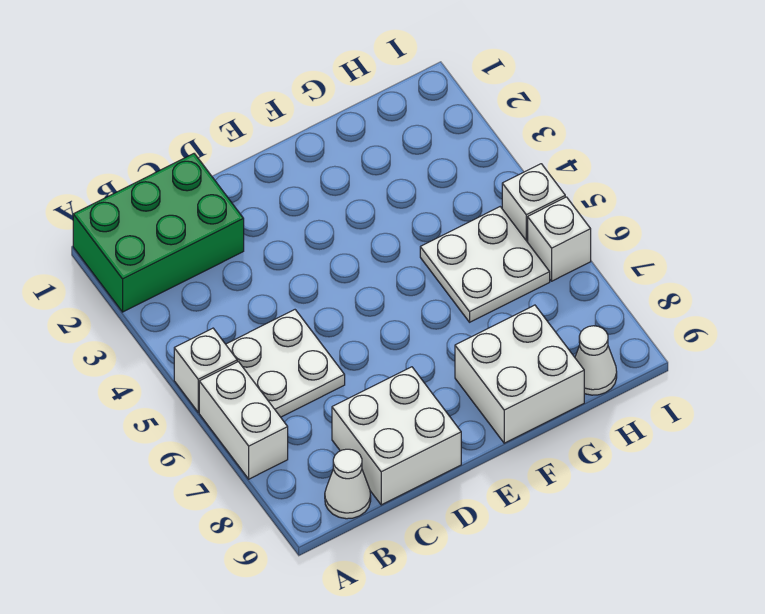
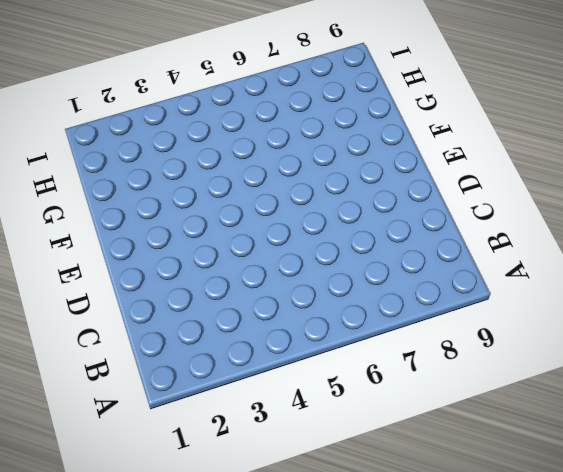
none -> green brick A1:C2 level 1
none -> white brick A5 level 1

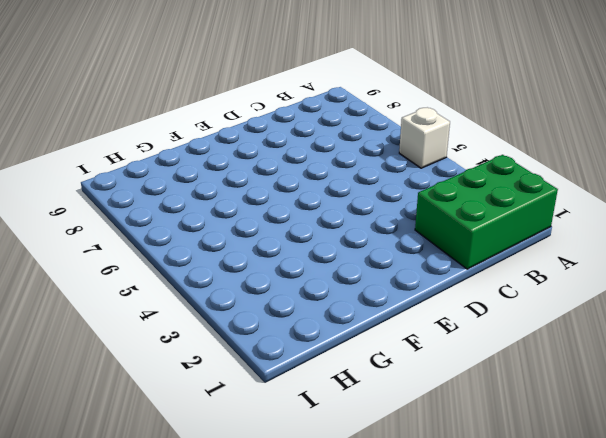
none -> white brick A6:A7 level 1
none -> white plate B5:C6 level 1

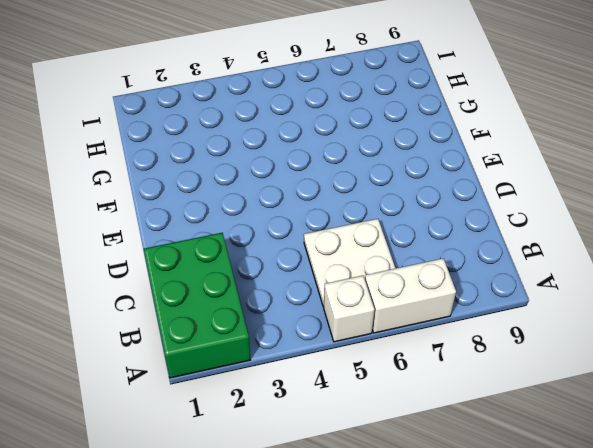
none -> white cone B9 level 1
none -> white brick C8:D9 level 1

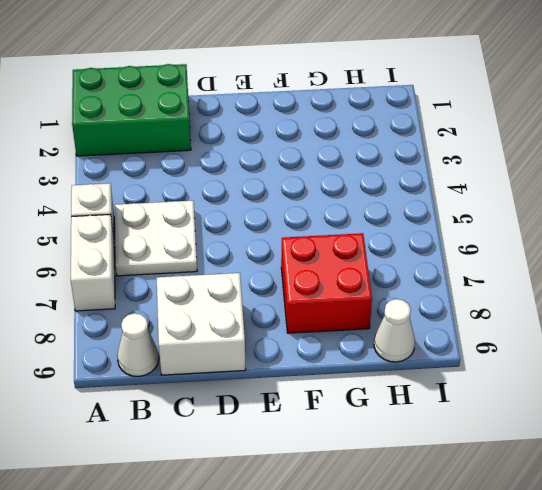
red brick F7:G8 level 1 -> white brick F8:G9 level 1
none -> white plate G5:H6 level 1
none -> white brick I5 level 1

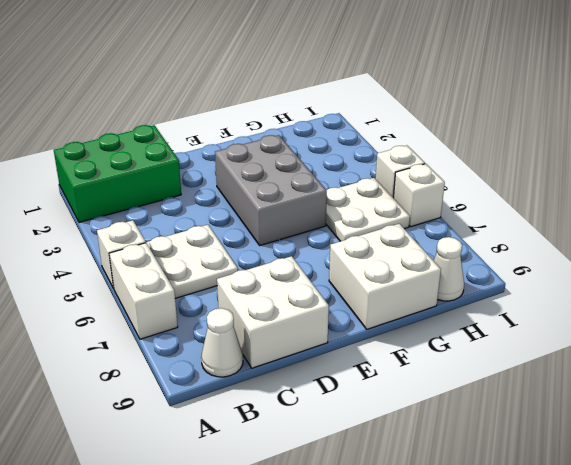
grey brick E3:F5 level 1 -> none

